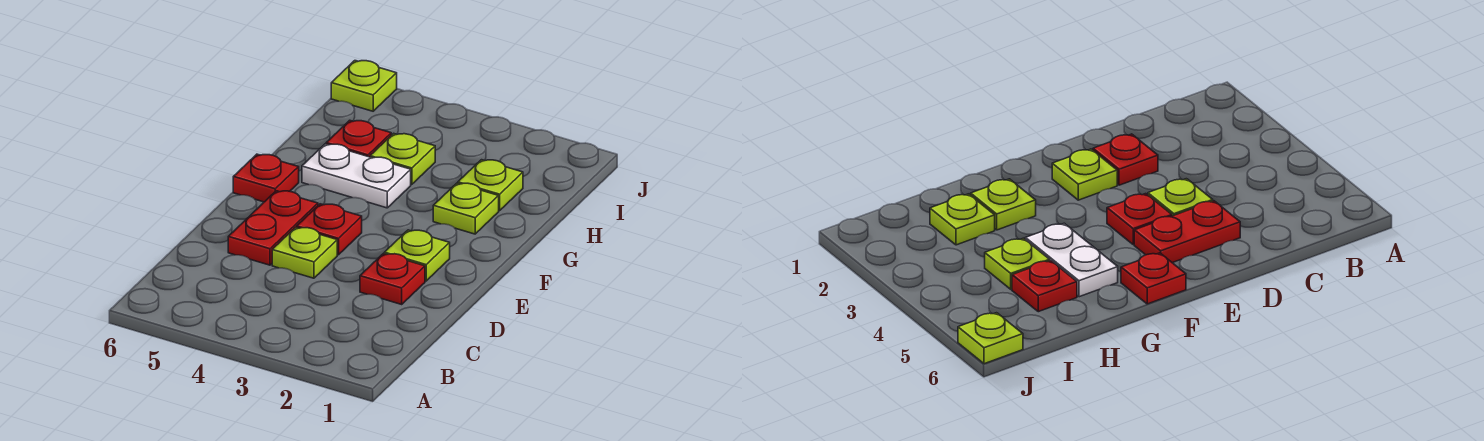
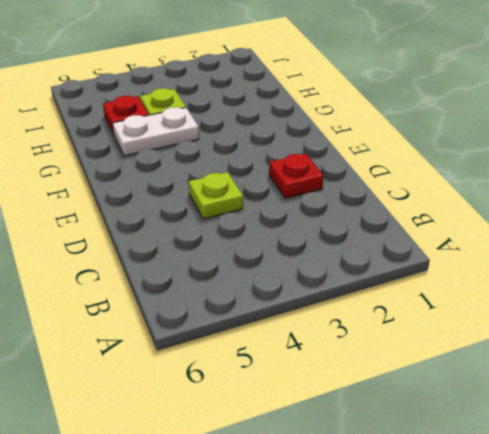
none -> red plate D5:E5 level 1
none -> lime plate E2 level 1
none -> red plate E4 level 1

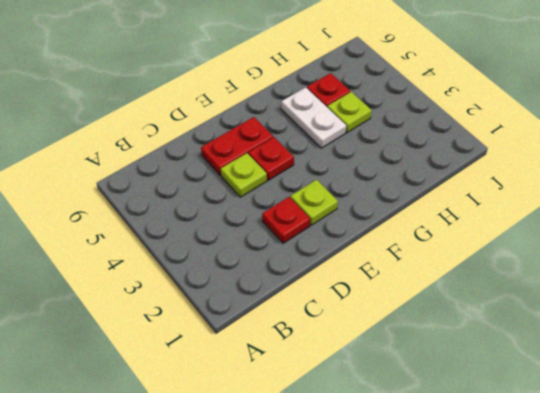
none -> red plate F6 level 1
none -> lime plate G2 level 1
none -> lime plate H2 level 1

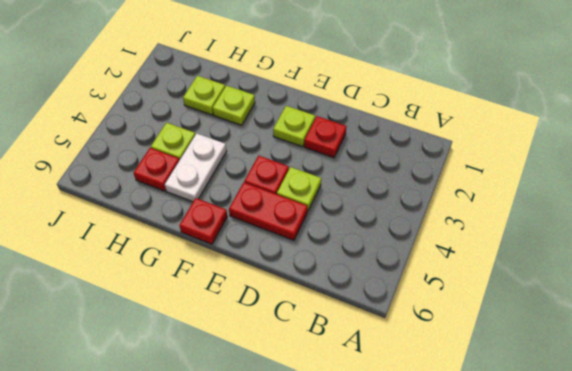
none -> lime plate J6 level 1

